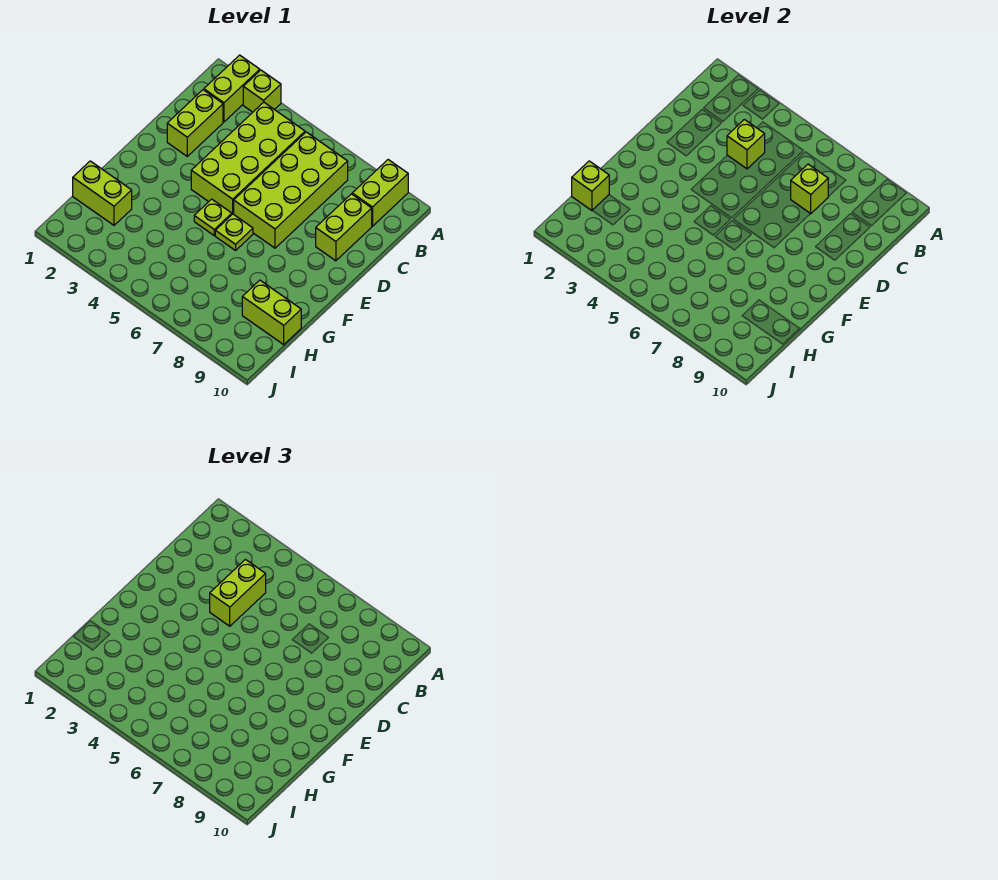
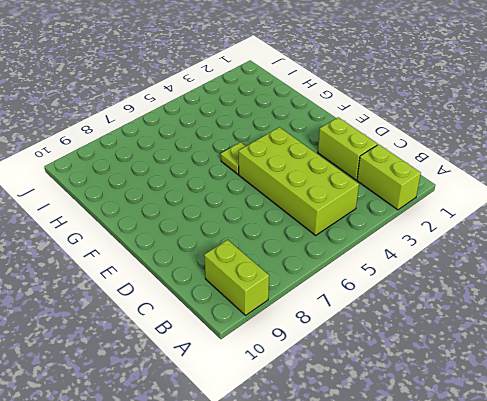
none -> lime brick A3 level 1
none -> lime brick B6:E7 level 1
none -> lime brick C9:D9 level 1

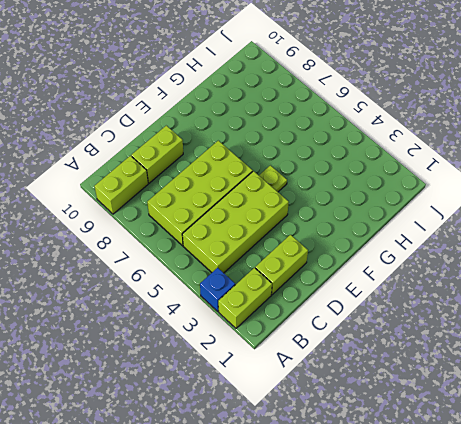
blue brick A3 level 1 -> lime brick A3 level 1
none -> lime plate F6 level 1
none -> lime brick H1:H2 level 1
none -> lime brick H9:H10 level 1

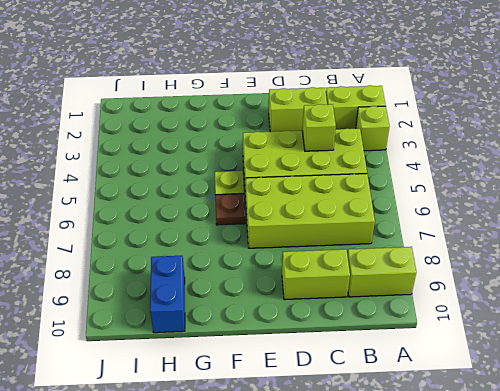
brown plate F6 level 1 -> lime plate F6 level 1
blue brick H9:H10 level 1 -> lime brick H9:H10 level 1
none -> lime brick H1:H2 level 1
none -> lime brick C7 level 2
none -> lime brick H1 level 2

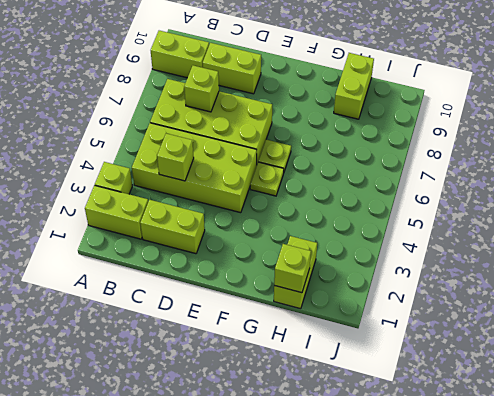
none -> lime brick C4:D4 level 3

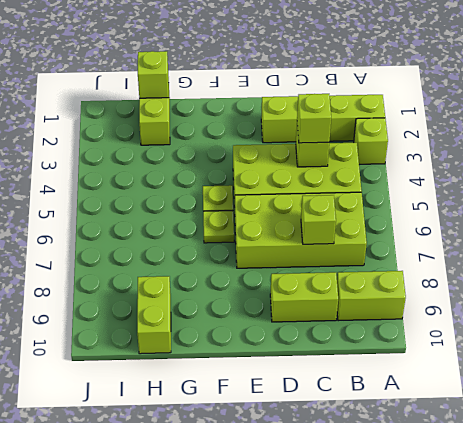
lime brick C4 level 3 -> lime brick C4:D4 level 3

